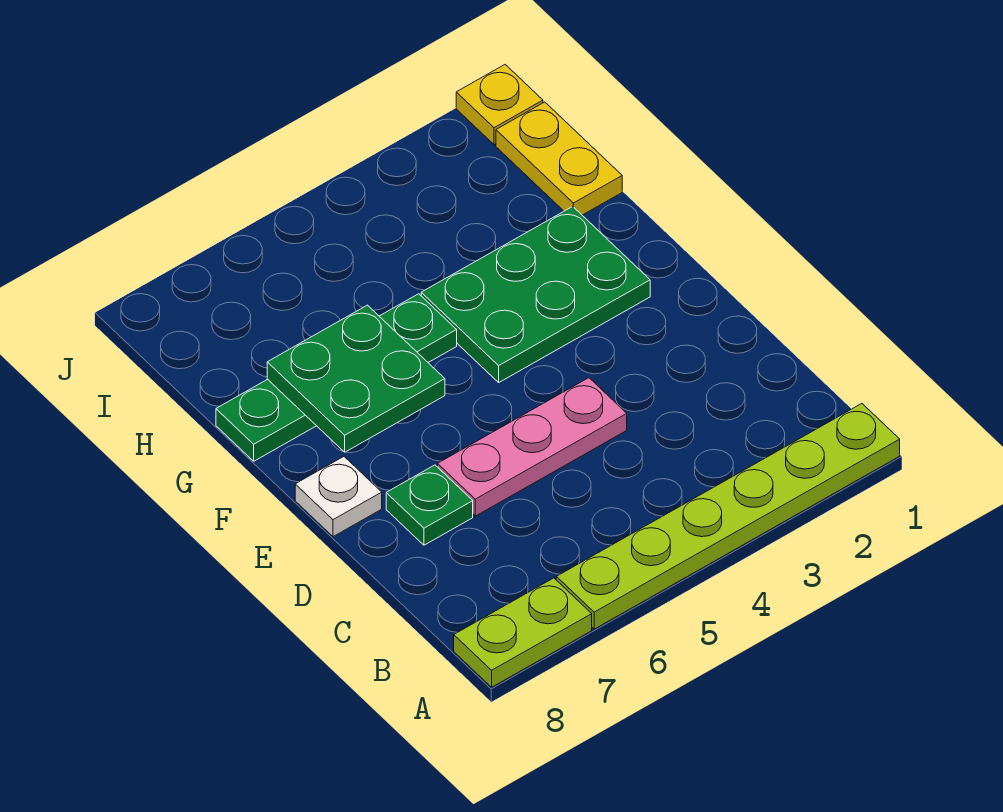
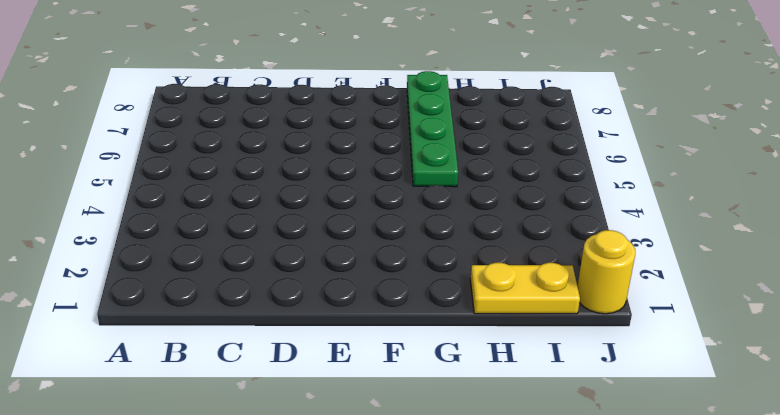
yellow round brick J1 level 1 -> yellow plate J1 level 1
none -> lime plate A1:A6 level 1
none -> lime plate A7:A8 level 1

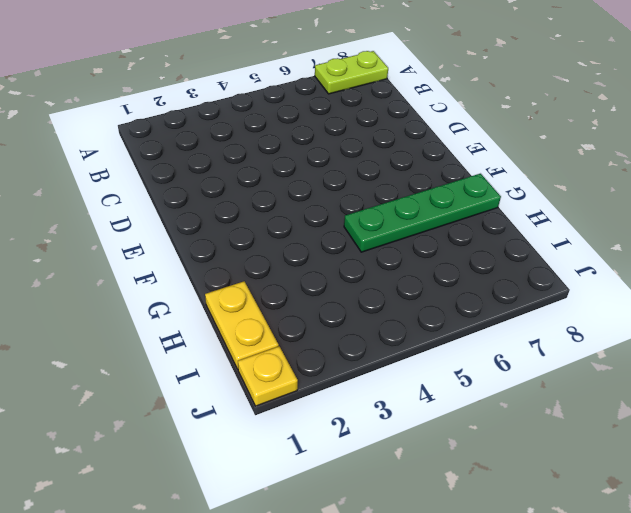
none -> lime plate A1:A6 level 1
none -> pink plate D4:D6 level 1

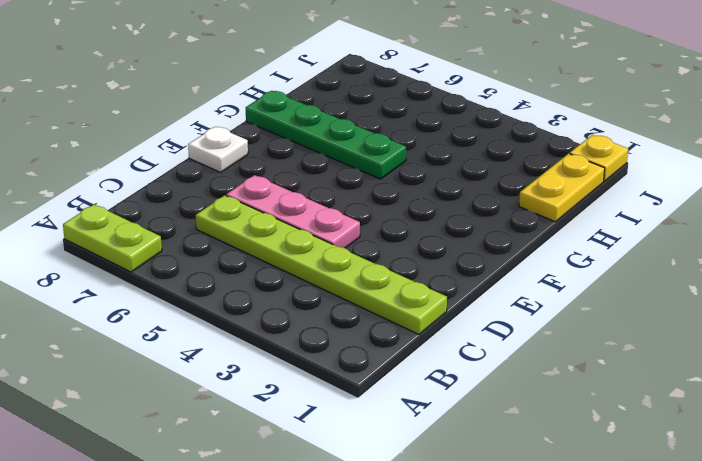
lime plate C1:C6 level 1 -> lime plate A1:A6 level 1
none -> green plate D7 level 1
none -> green plate F2:G4 level 1

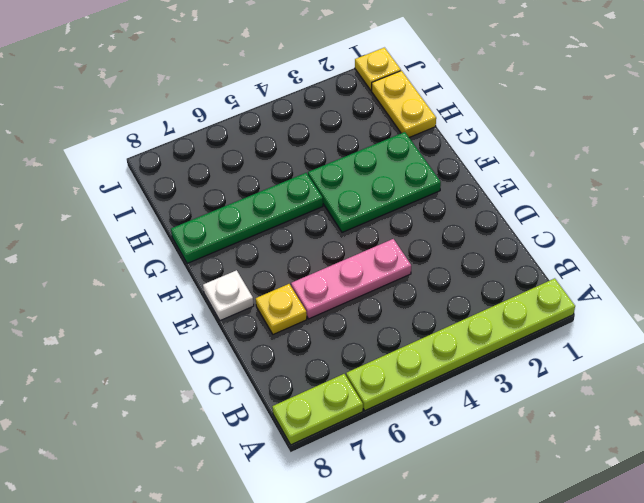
yellow plate D7 level 1 -> green plate D7 level 1
none -> green plate F6:G7 level 2

